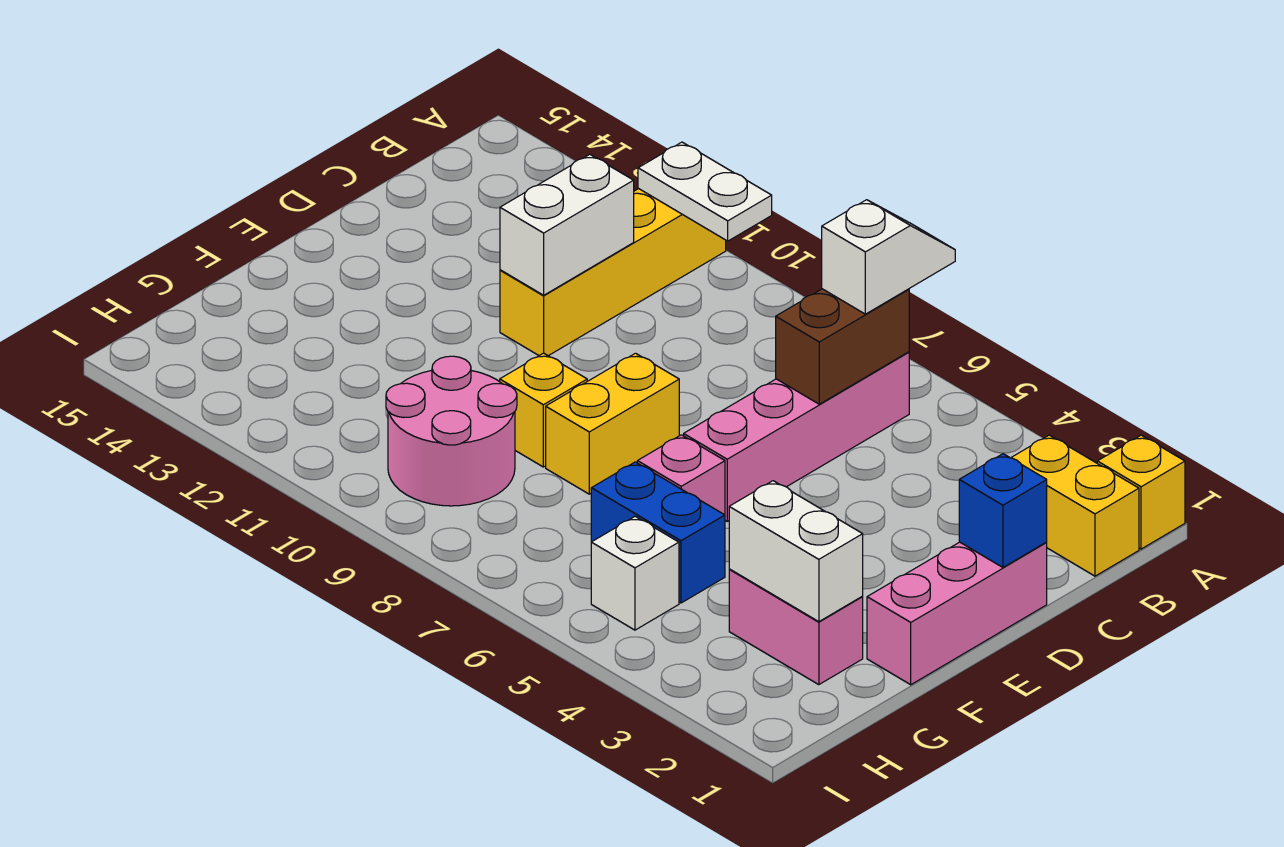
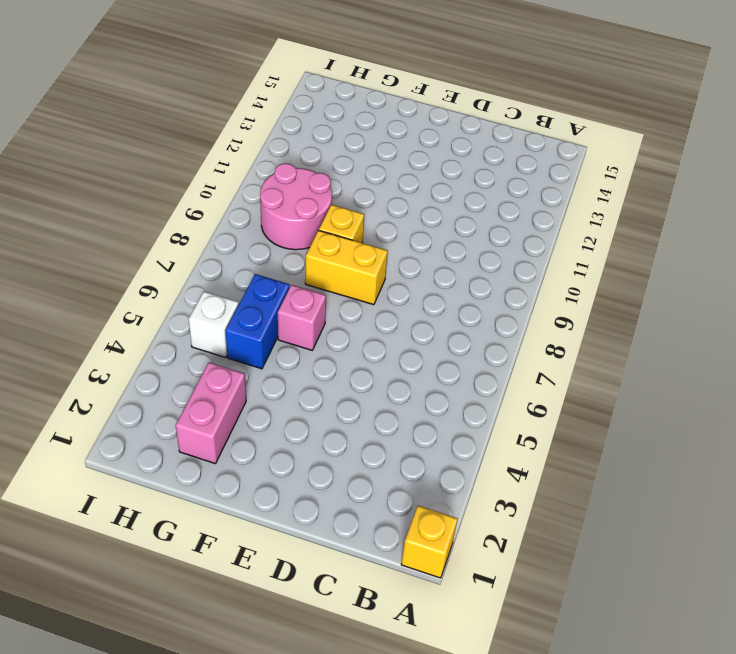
none -> yellow brick A11:D11 level 1
none -> yellow brick B1:B2 level 1
none -> pink brick B6:E6 level 1

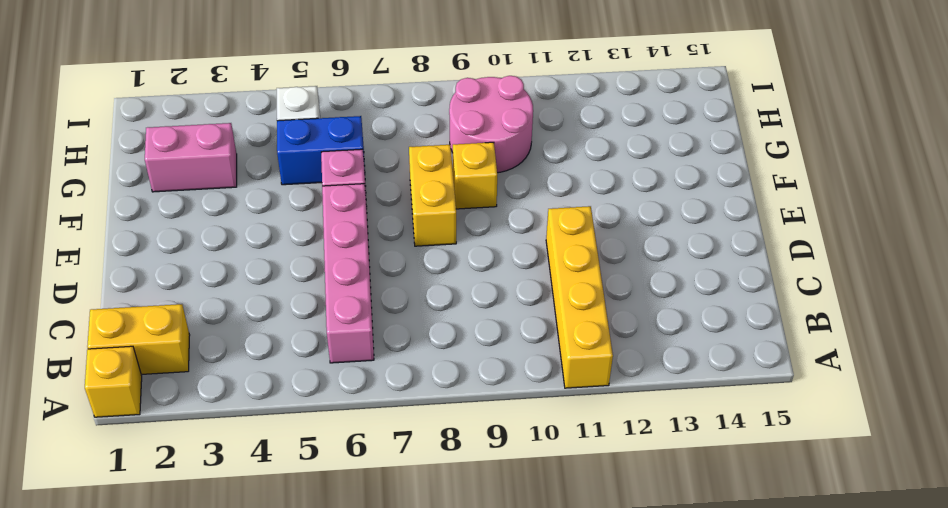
none -> pink brick D1:F1 level 1
none -> white plate A10:A11 level 2
none -> brown brick B6:C6 level 2

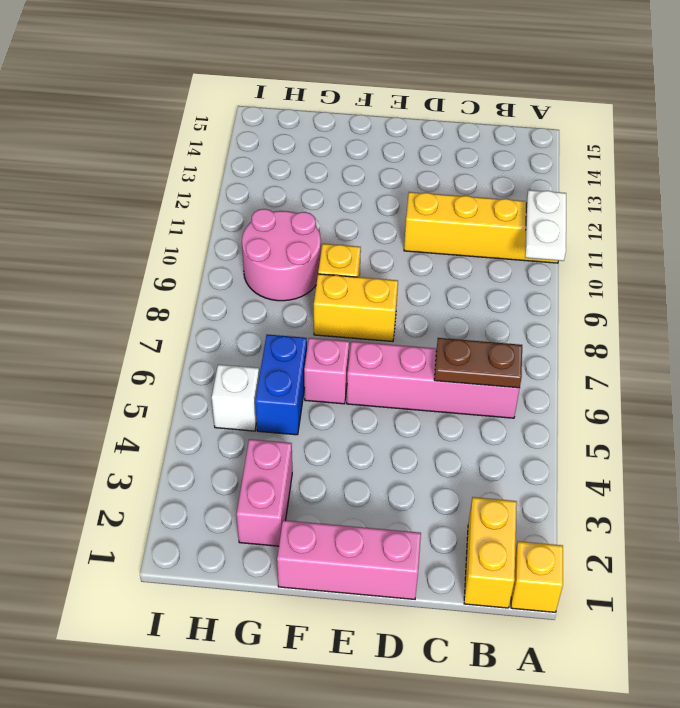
brown plate B6:C6 level 2 -> brown brick B6:C6 level 2
none -> white brick C11:D11 level 2
none -> blue brick D1 level 2
none -> white brick G2:G3 level 2

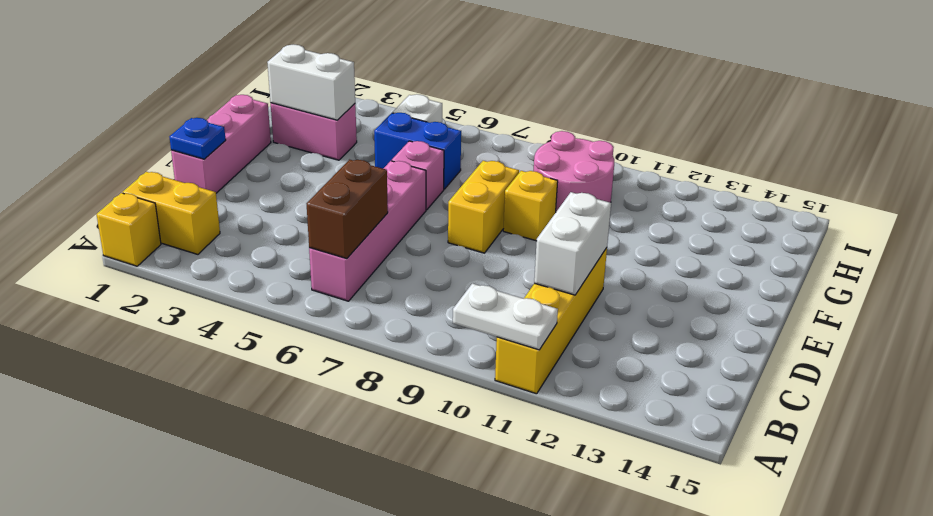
blue plate D1 level 2 -> blue brick D1 level 2
none -> white slope A6:B6 level 3 top B

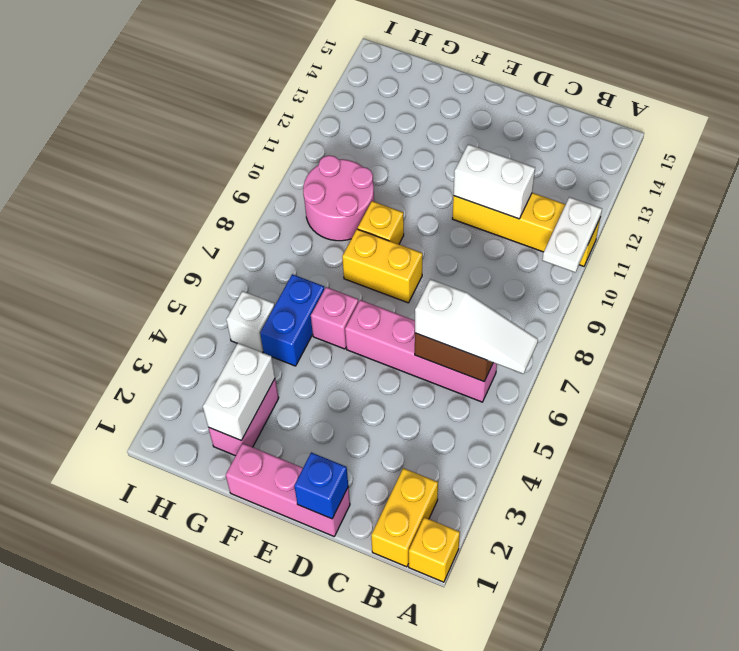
white slope A6:C6 level 3 top C -> white slope A6:B6 level 3 top B

